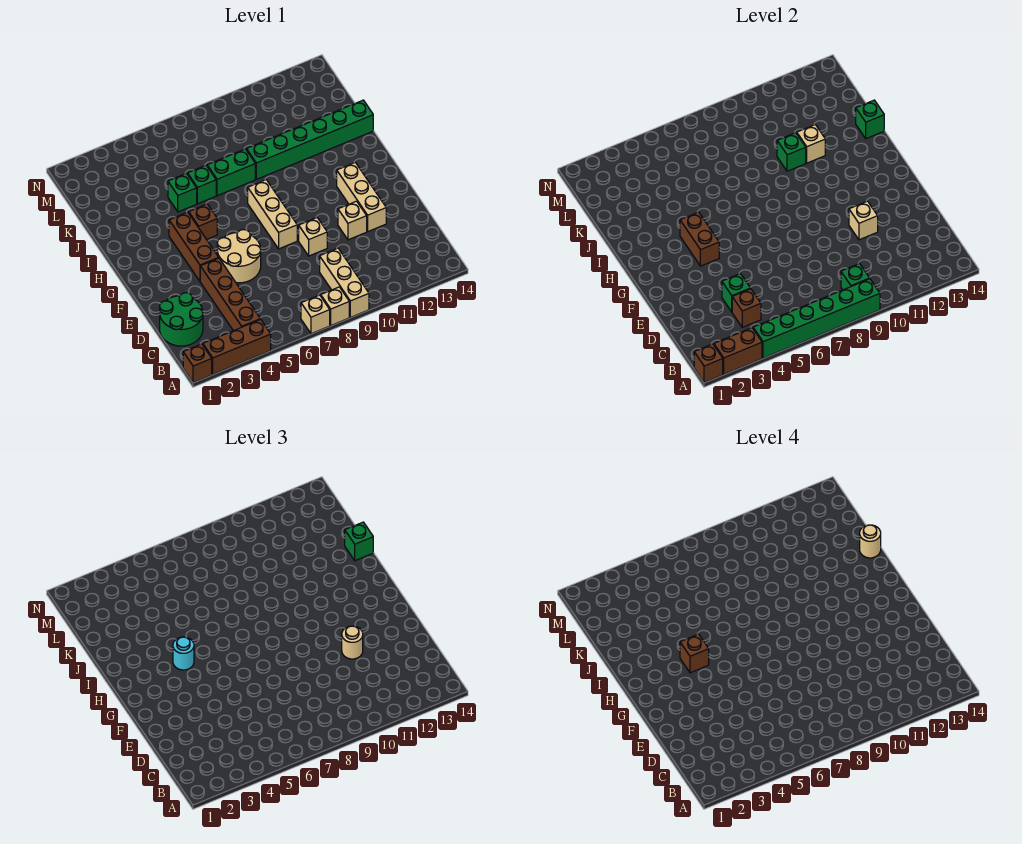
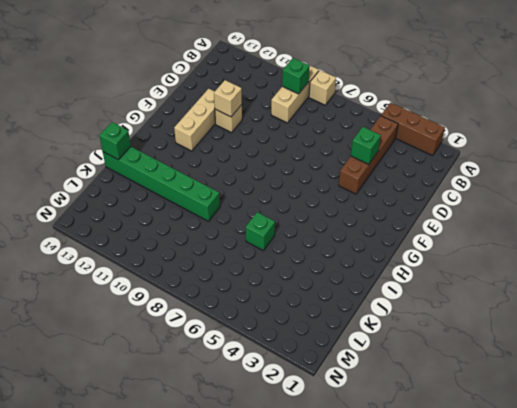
none -> brown brick A1 level 1
none -> tan brick A7 level 1
none -> green round brick C1:D2 level 1
none -> tan round brick E5:F6 level 1

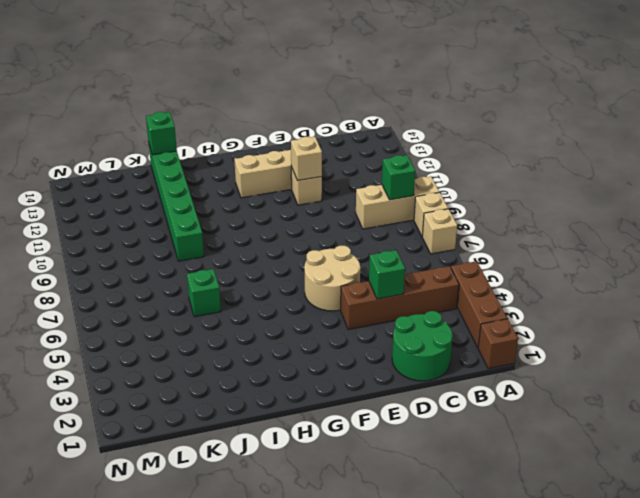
none -> tan brick E9 level 1
none -> brown brick F4:H4 level 1
none -> tan brick F8:H8 level 1
none -> brown brick H5 level 1

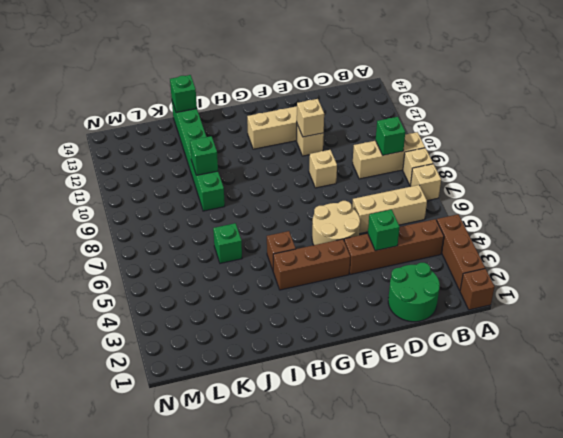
tan brick B6:D6 level 1 -> tan brick F8:H8 level 1
none -> green brick J5 level 1
none -> green brick J7:J8 level 1
none -> brown brick A1 level 2
none -> brown brick A2:A3 level 2

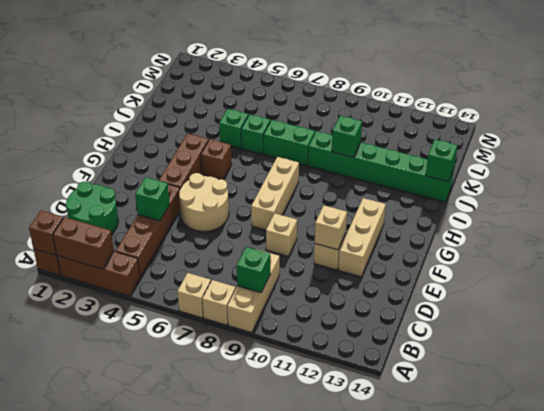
none -> green brick A4:A9 level 2
none -> brown brick C4 level 2
none -> brown brick G4:H4 level 2
none -> tan brick J11 level 2

